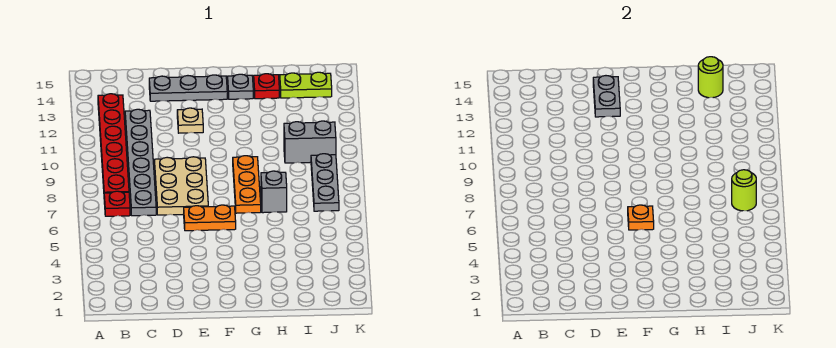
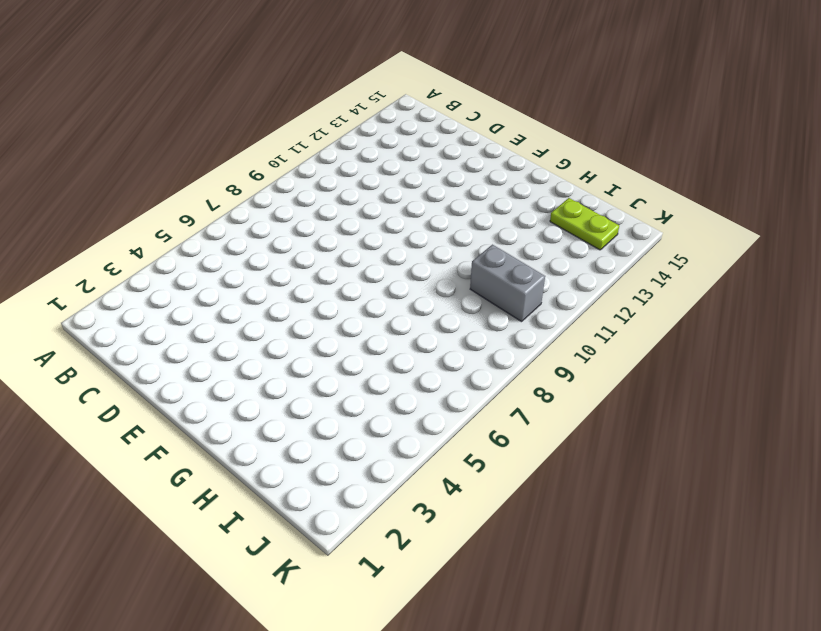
none -> red plate B7 level 1
none -> red plate B8:B13 level 1
none -> grey plate C7:C12 level 1

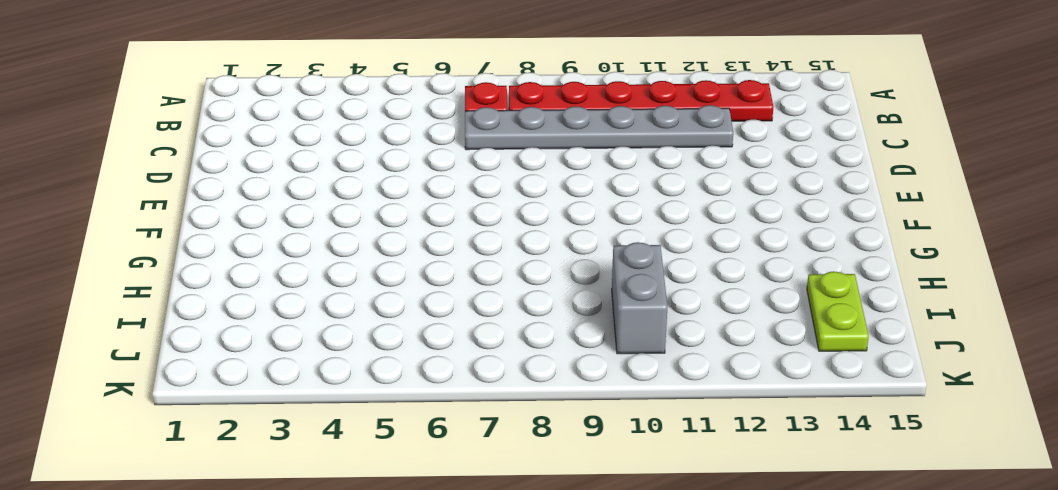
none -> tan plate D7:E9 level 1
none -> grey plate D14:F14 level 1
none -> orange plate E6:F6 level 1

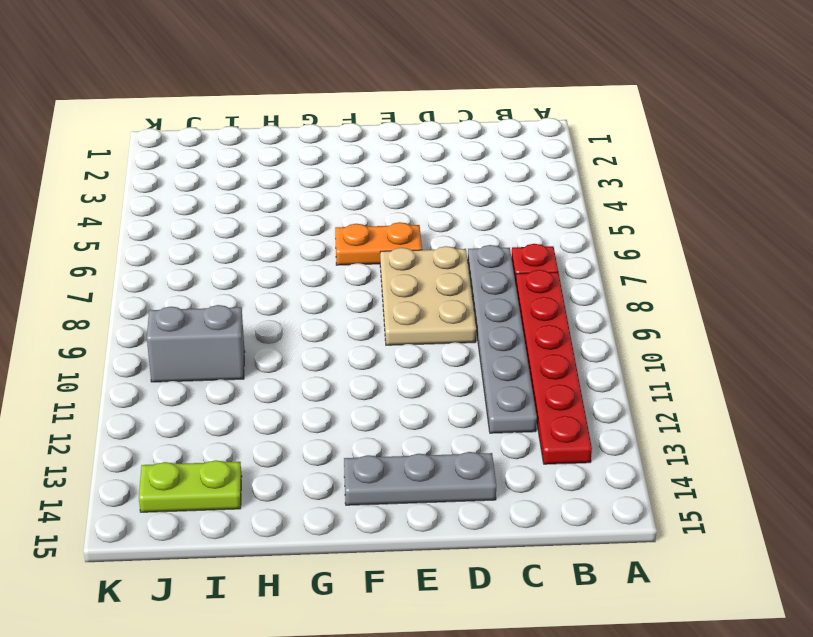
none -> tan plate E12 level 1
none -> orange plate G7:G9 level 1
none -> grey plate G14 level 1

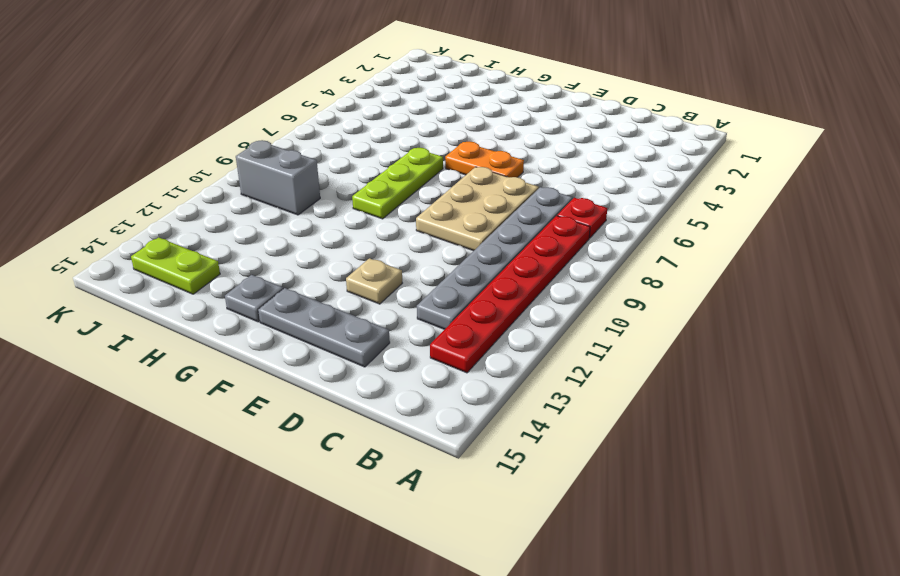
lime plate G7:G9 level 1 -> orange plate G7:G9 level 1
none -> grey brick H7 level 1
none -> red plate H14 level 1
none -> grey plate J7:J9 level 1

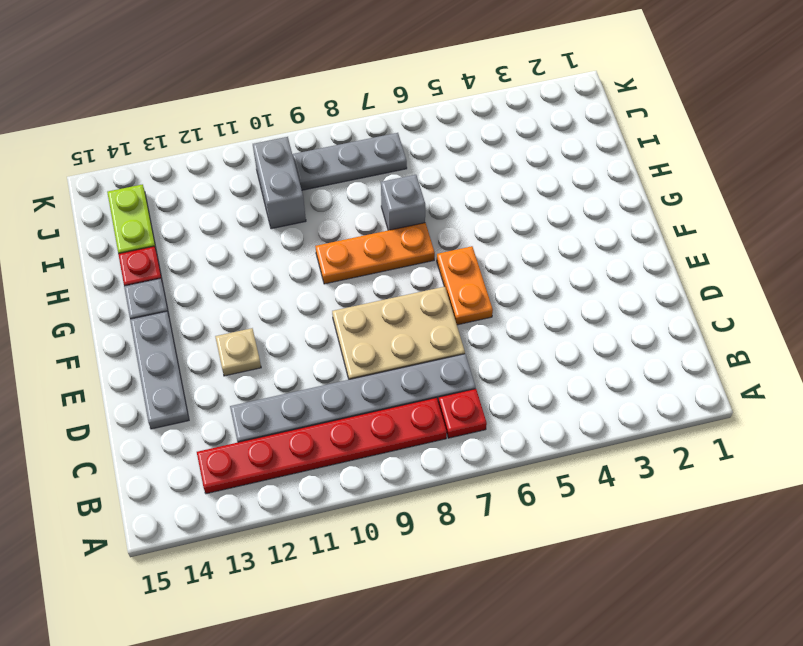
none -> grey plate E13:E14 level 2
none -> orange plate F6 level 2
none -> lime round brick I14 level 2

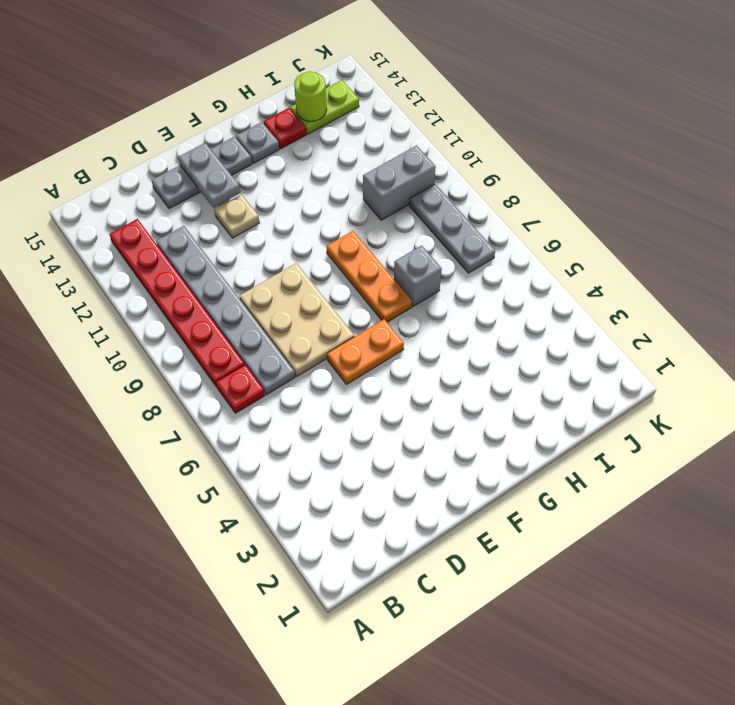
none -> orange plate F6 level 2
none -> lime round brick J7 level 2

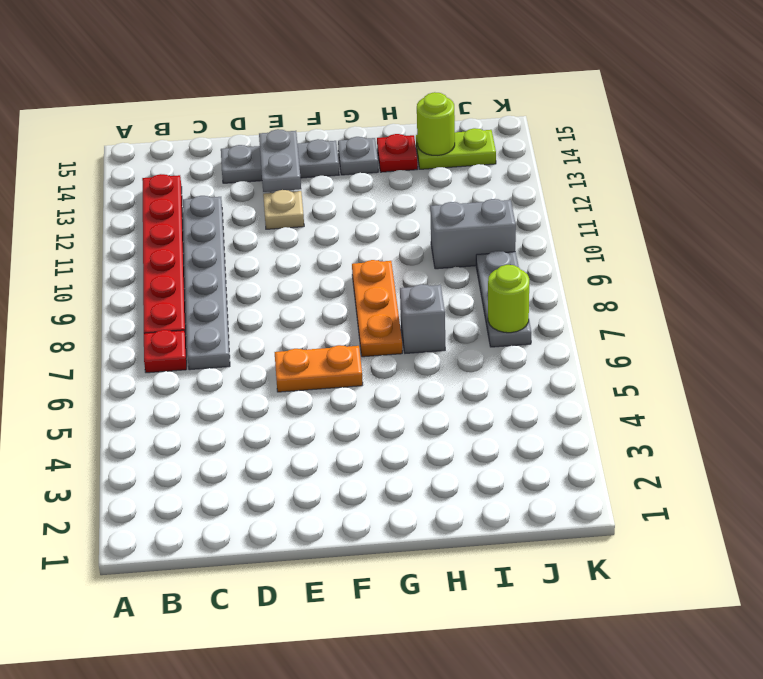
none -> tan plate D7:E9 level 1
none -> orange plate F6 level 2

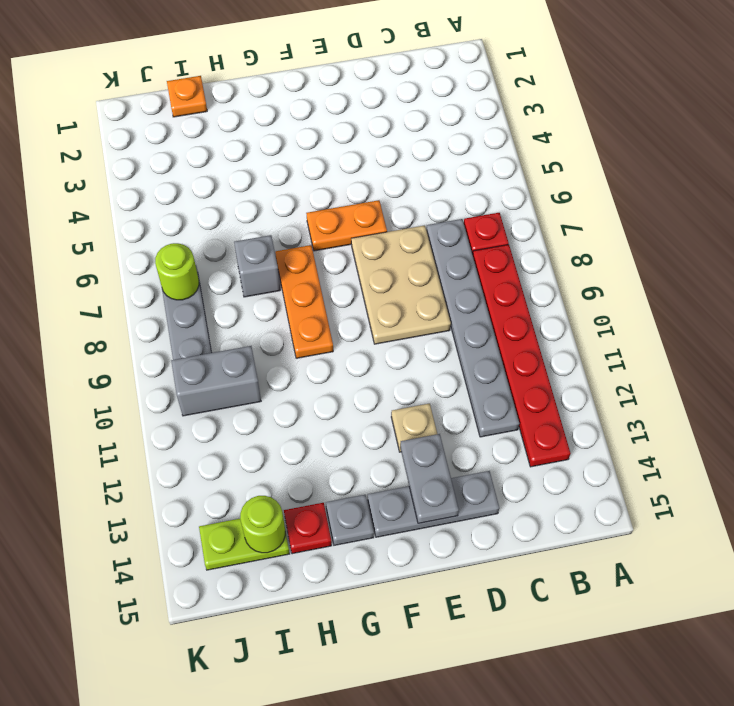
orange plate I1 level 1 -> orange plate F6 level 2

